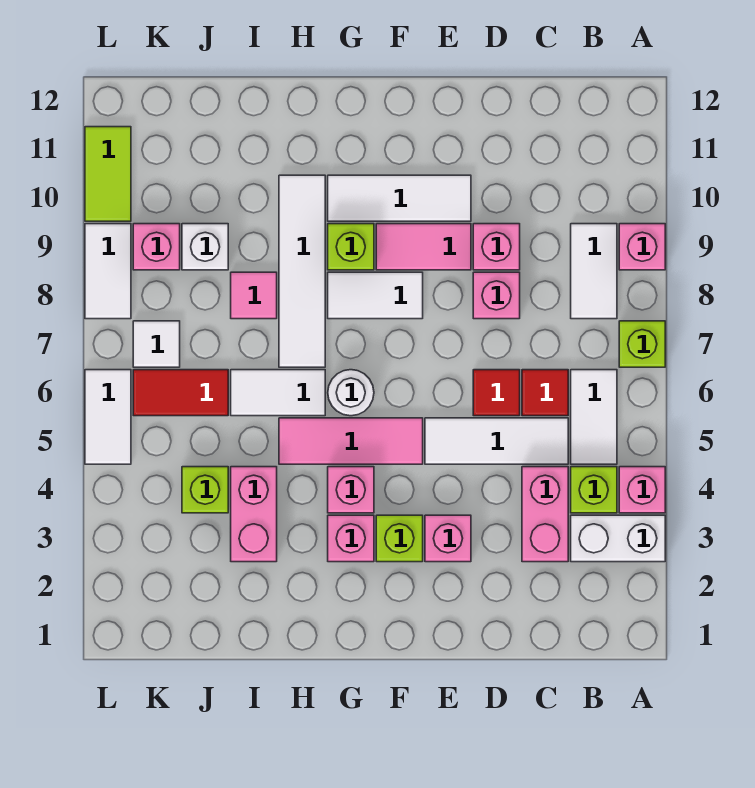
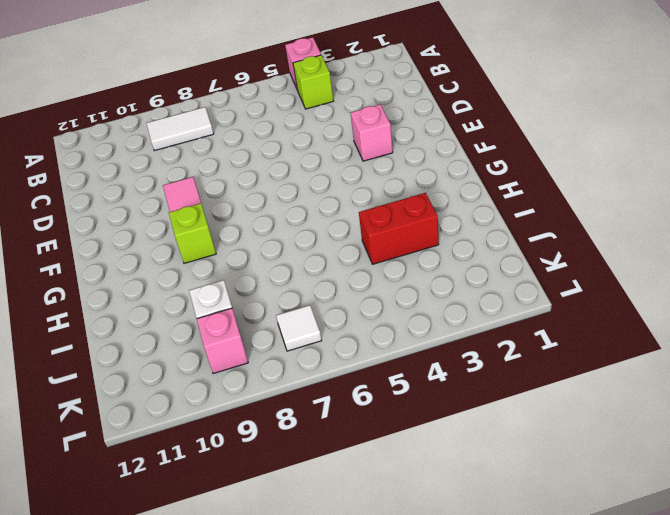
red brick I3:I4 level 1 -> pink brick I3:I4 level 1
none -> white brick A3:B3 level 1
none -> lime brick A7 level 1
none -> pink brick A9 level 1
none -> white tile B5:B6 level 1

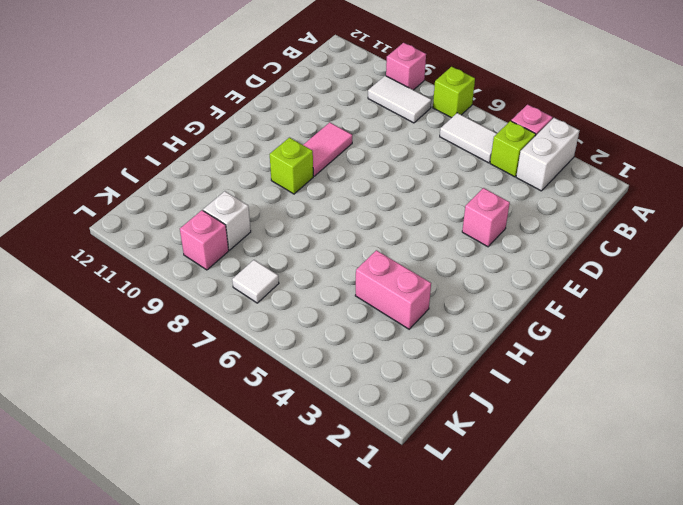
none -> pink brick C3:C4 level 1
none -> white tile C5:E5 level 1
none -> red tile C6 level 1
none -> red tile D6 level 1

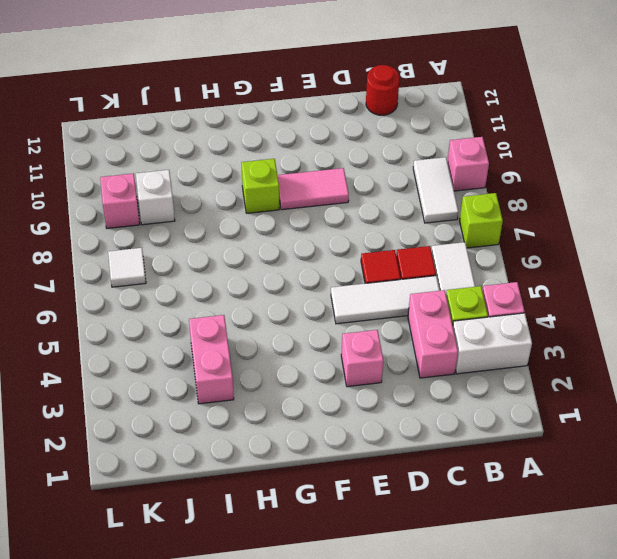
red round brick C12 level 1 -> none
none -> pink brick D8 level 1
none -> pink brick D9 level 1
none -> white tile E10:G10 level 1
none -> lime brick F3 level 1

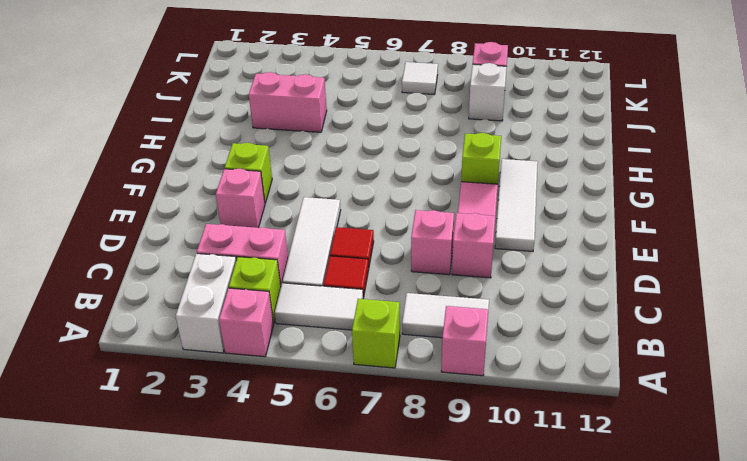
none -> pink tile F5:H5 level 1
none -> white tile F8:G8 level 1
none -> pink brick G3 level 1
none -> pink brick G4 level 1

